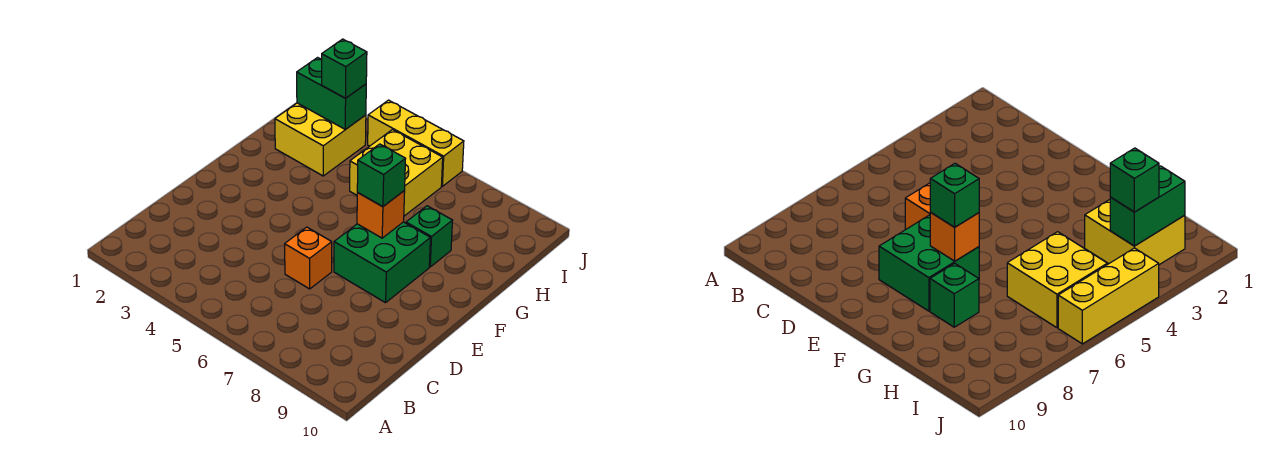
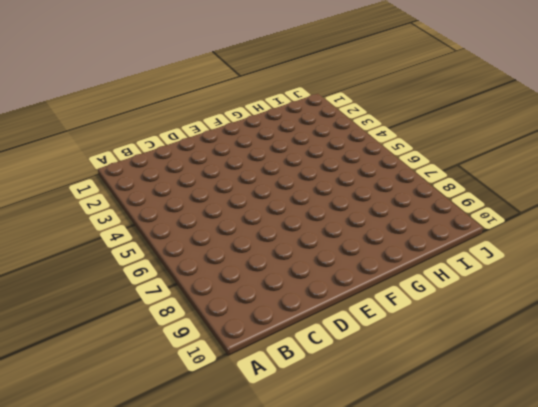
none -> orange brick D6 level 1
none -> green brick E7:F8 level 1

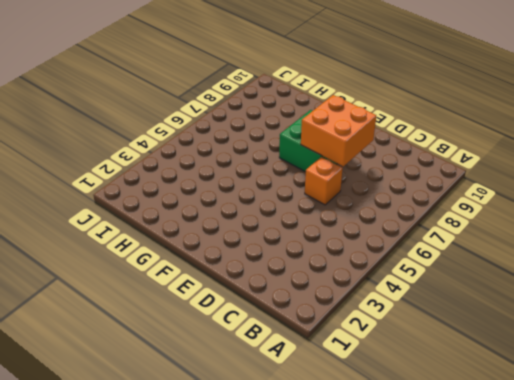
orange brick D7:E8 level 2 -> none
none -> green brick G8 level 1
none -> yellow brick H2:I3 level 1

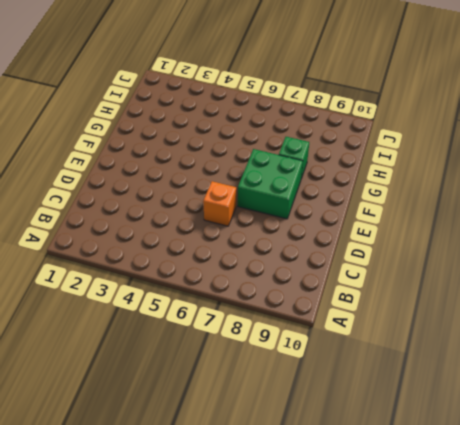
none -> yellow brick H2:I3 level 1
none -> yellow brick H5:I6 level 1

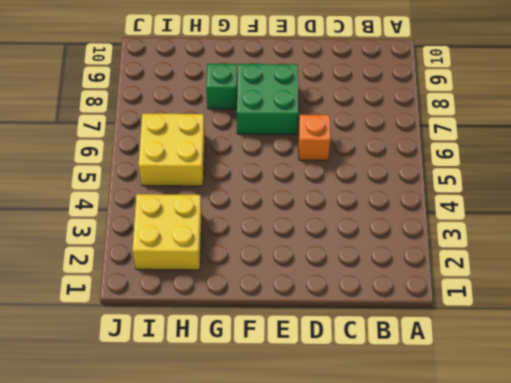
none -> yellow brick J4:J6 level 1
none -> orange brick F7 level 2

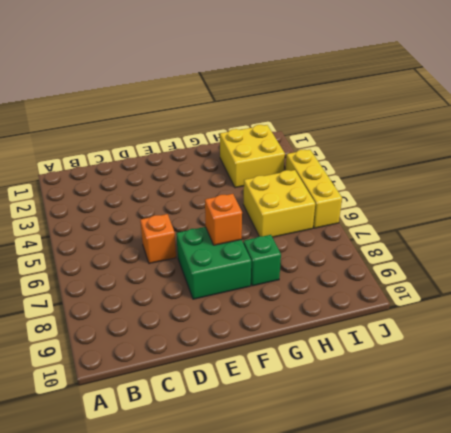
none -> green brick I2:I3 level 2
none -> green brick F7 level 3

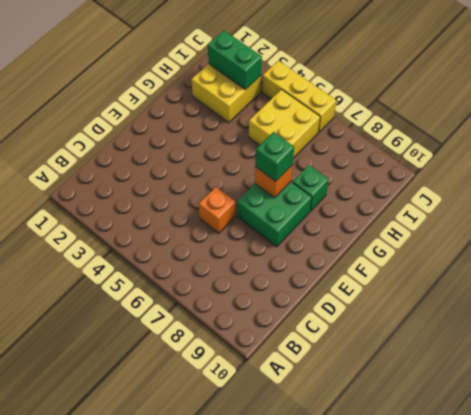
none -> green brick I3 level 3

